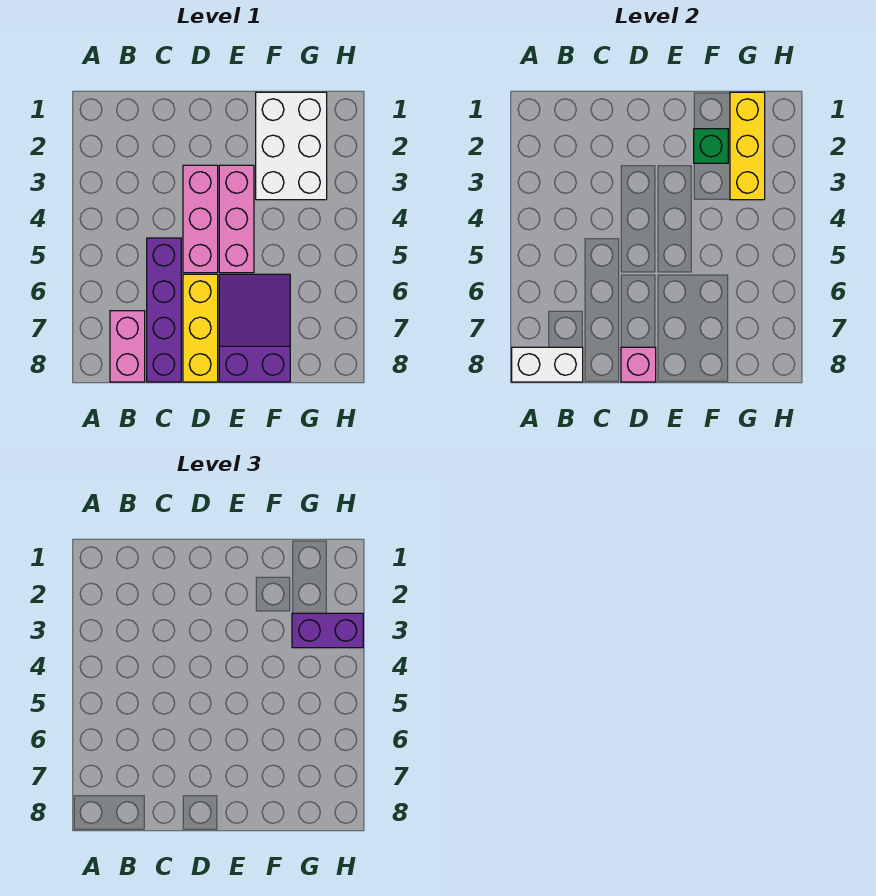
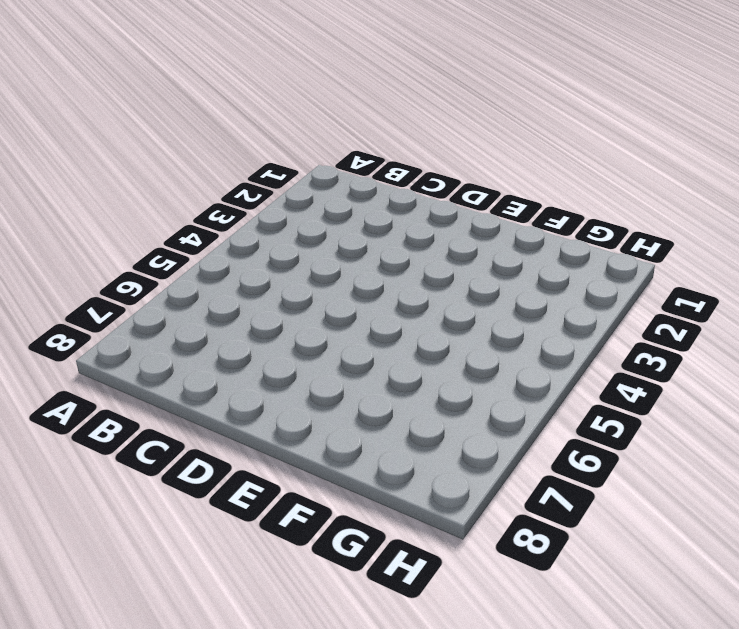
none -> pink brick B7:B8 level 1
none -> purple brick C5:C8 level 1
none -> pink brick D3:D5 level 1

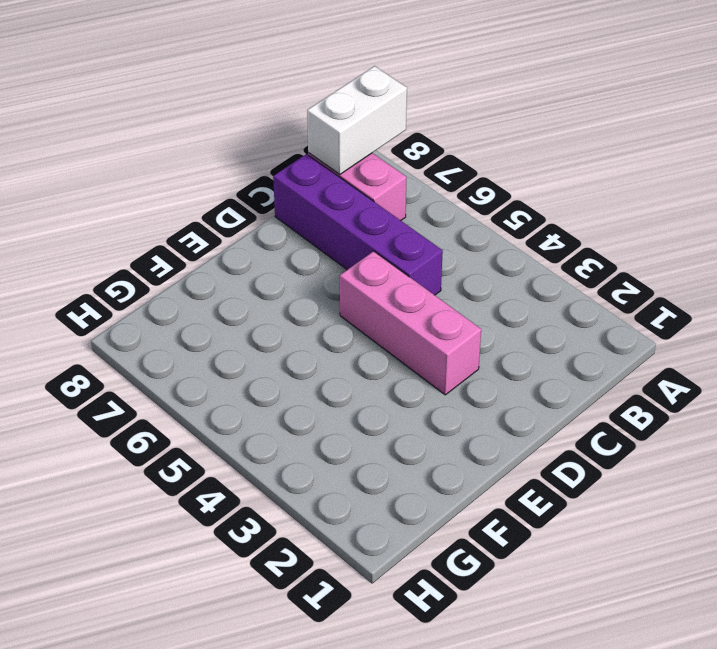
none -> yellow brick D6:D8 level 1
none -> pink brick E3:E5 level 1
none -> purple slope E6:F8 level 1 top 8

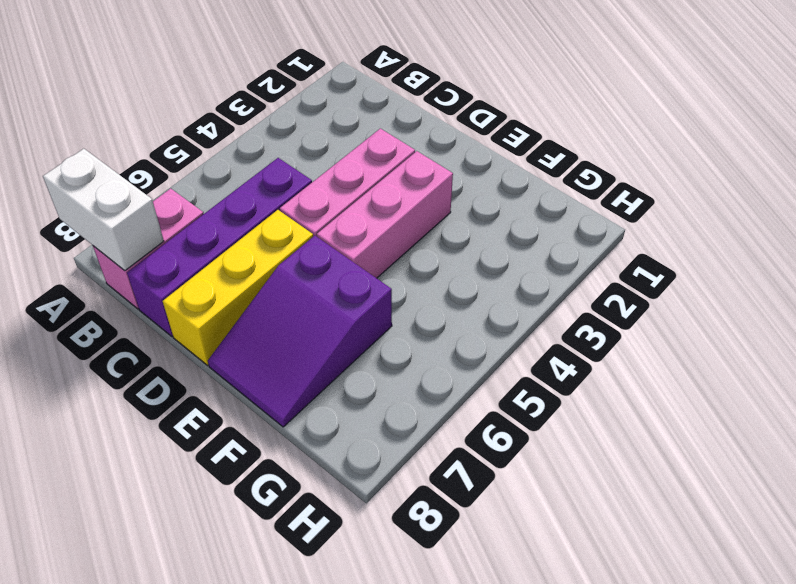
purple slope E6:F8 level 1 top 6 -> purple slope E6:F8 level 1 top 8
none -> white brick F1:G3 level 1
none -> pink brick D8 level 2
none -> green brick F2 level 2

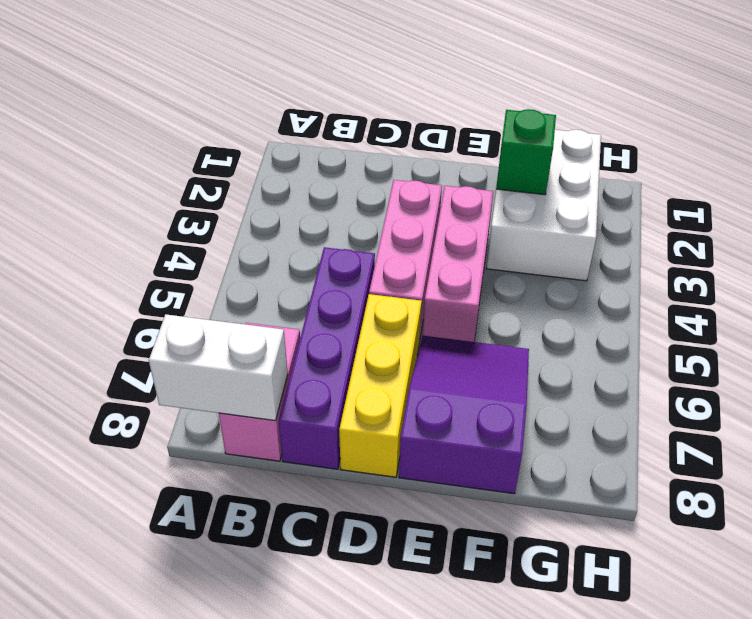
none -> pink brick D8 level 2
none -> yellow brick G1:G3 level 2
none -> purple brick G3:H3 level 3

